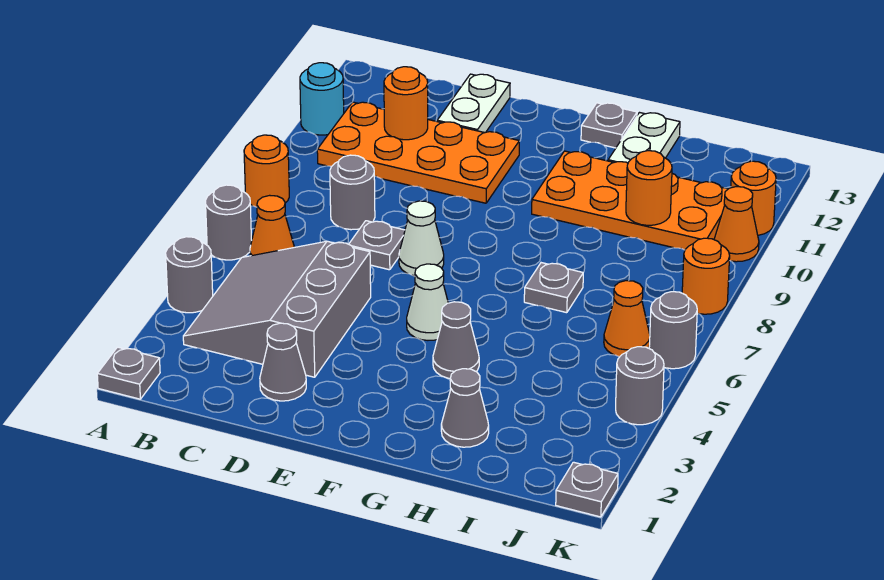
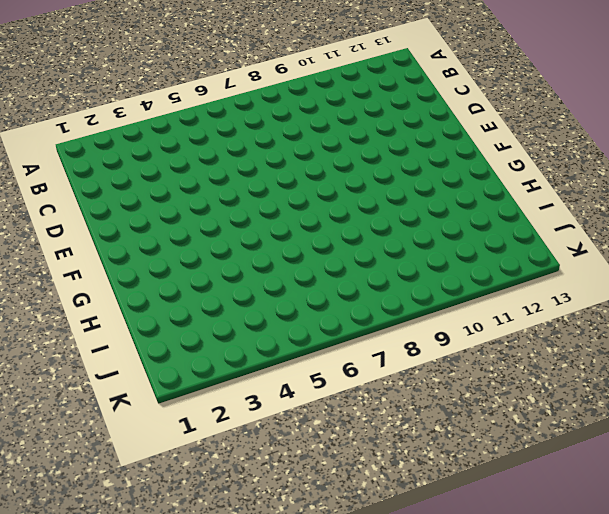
none -> grey plate A1 level 1
none -> grey round brick A4 level 1
none -> grey round brick A6 level 1

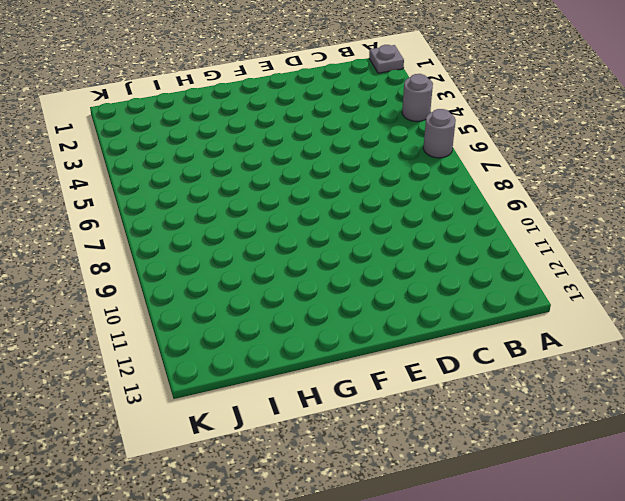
none -> orange round brick A8 level 1
none -> cyan round brick A11 level 1
none -> grey slope B3:D5 level 1 top D

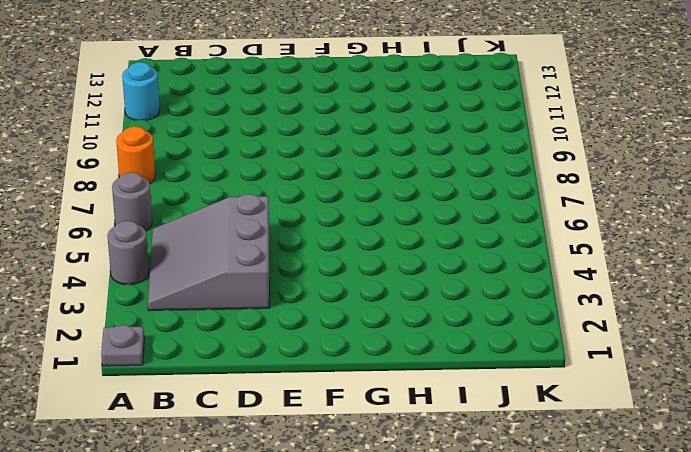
none -> orange cone B6 level 1
none -> orange plate B10:E11 level 1
none -> grey round brick C8 level 1

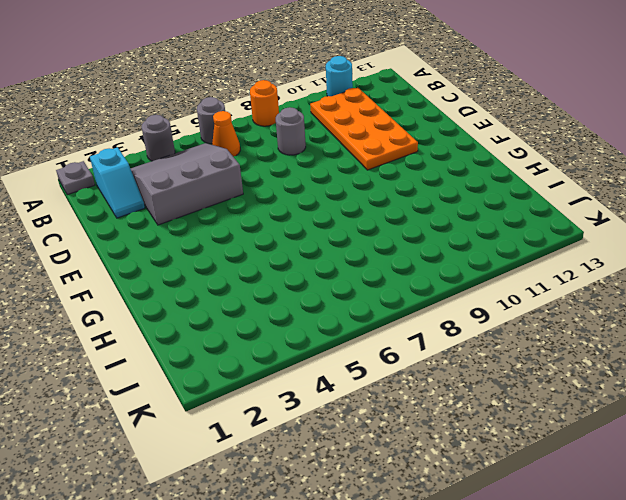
cyan slope B2:C2 level 1 top B -> none
none -> grey cone D2 level 1
none -> grey plate D7 level 1
none -> white plate D12:D13 level 1

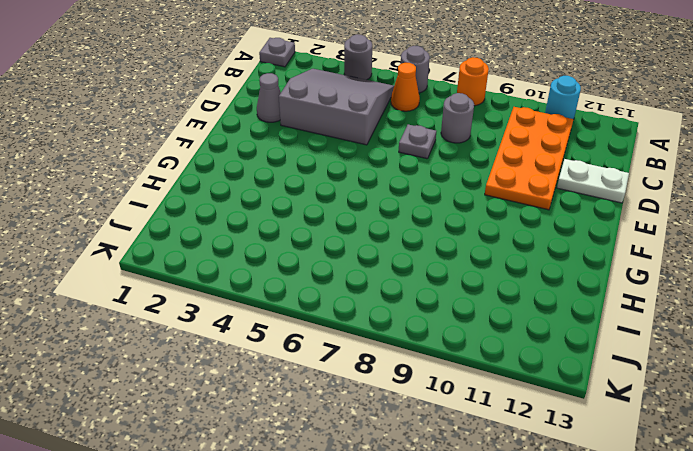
none -> white cone E7 level 1
none -> white cone F5 level 1
none -> grey cone G4 level 1

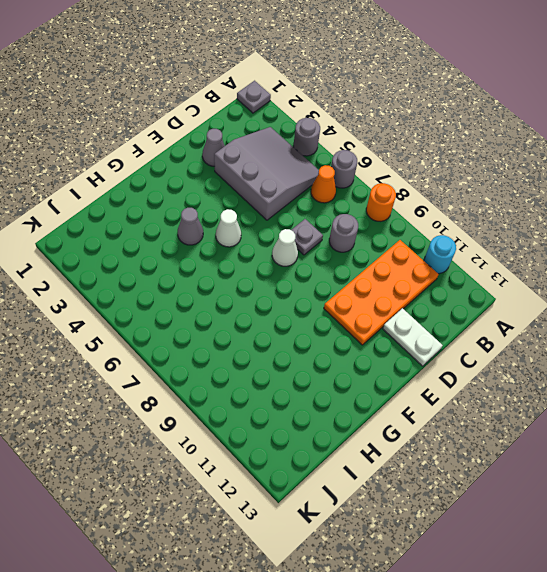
none -> orange plate G10:J11 level 1
none -> grey plate G13 level 1
none -> grey cone H2 level 1

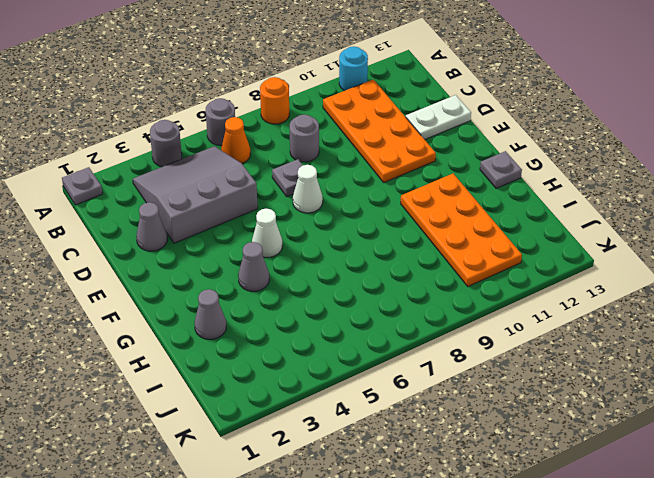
none -> grey plate H7 level 1
none -> white plate H12:H13 level 1
none -> orange cone J6 level 1

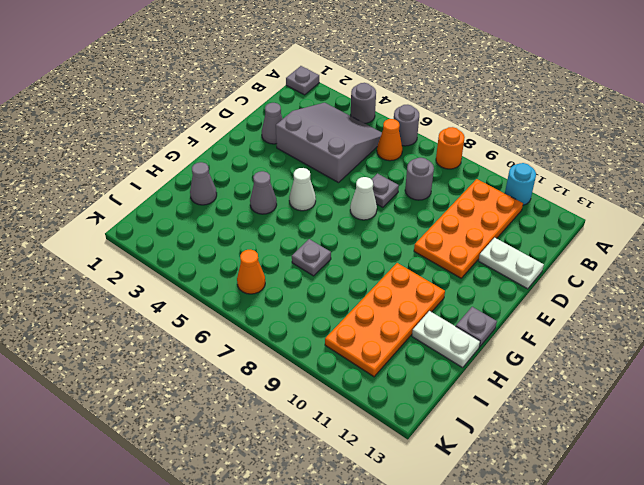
none -> grey plate K1 level 1
none -> grey round brick K4 level 1
none -> grey round brick K6 level 1

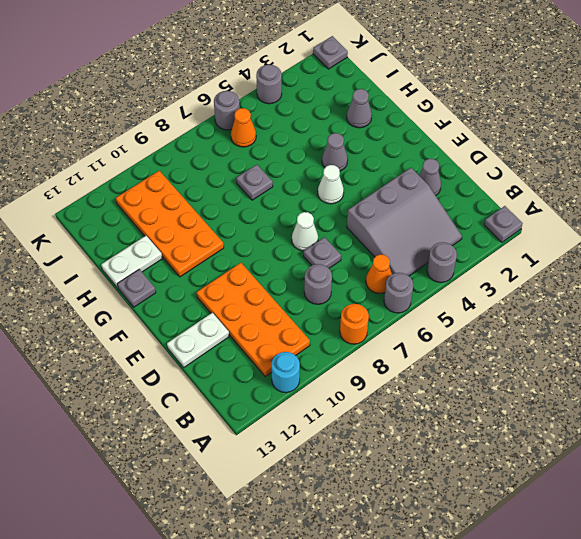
none -> orange round brick K8 level 1
none -> orange cone K10 level 1
none -> orange round brick K11 level 1

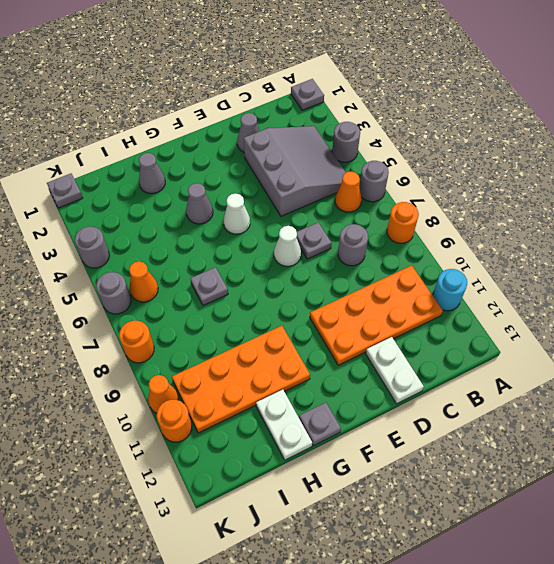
none -> orange round brick C11 level 2
none -> orange round brick I10 level 2

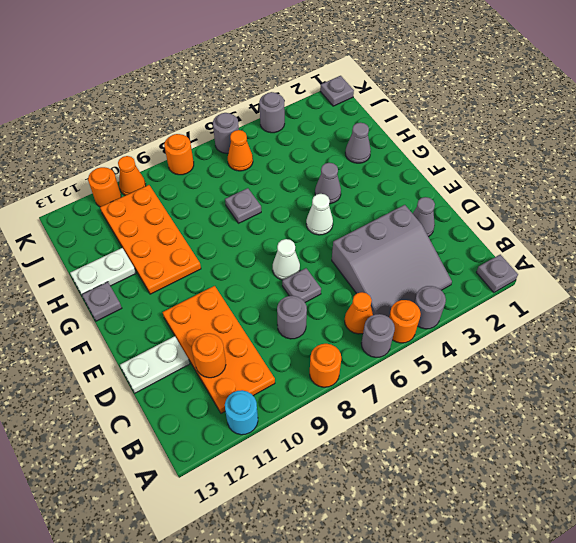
orange round brick A5 level 1 -> orange round brick I10 level 2

